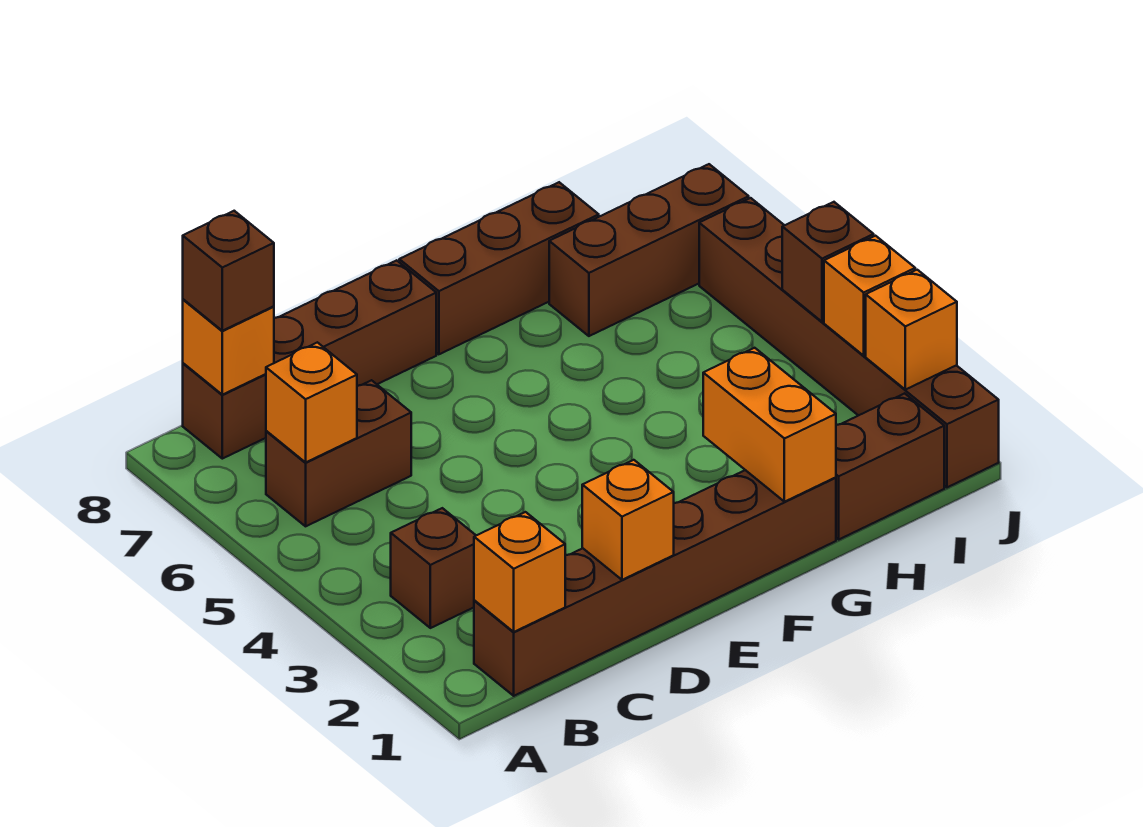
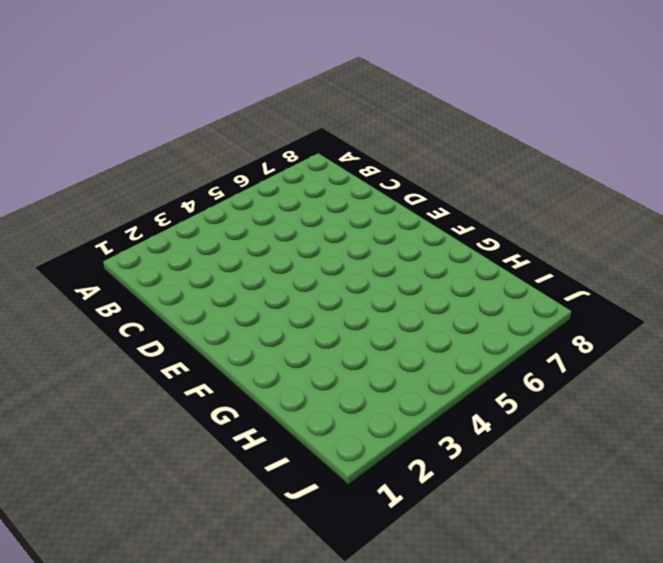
none -> brown brick B1:G1 level 1
none -> brown brick B3 level 1
none -> brown brick B6:C6 level 1

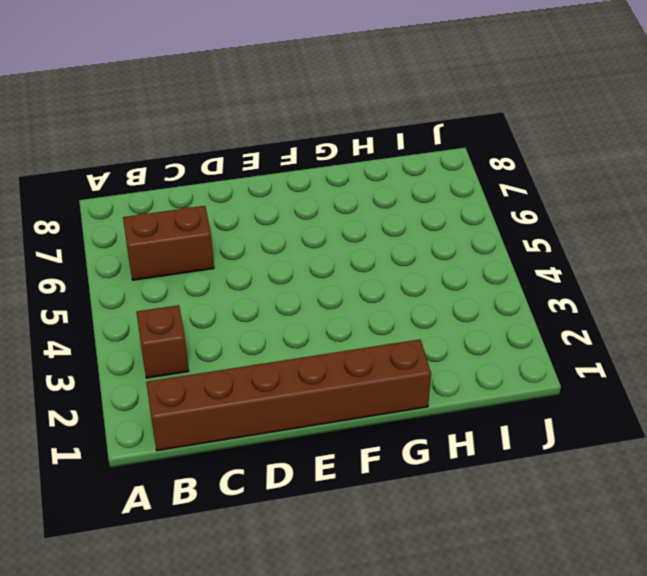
none -> brown brick B8:E8 level 1
none -> brown brick F8:H8 level 1
none -> brown brick H1:I1 level 1

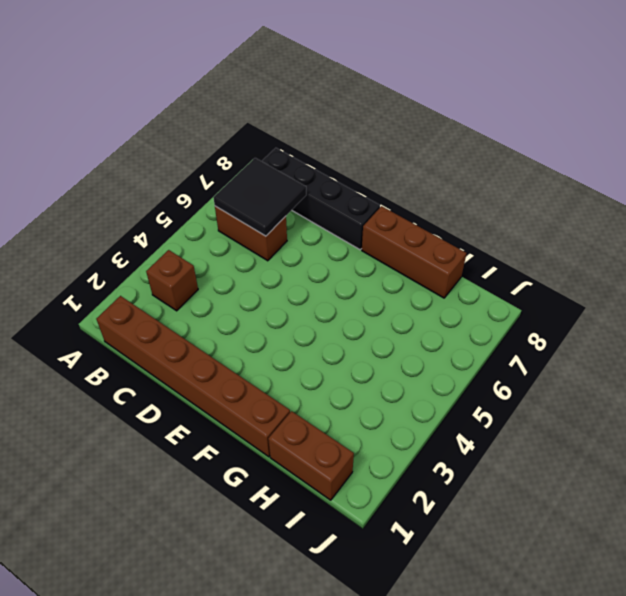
black tile B6:C7 level 2 -> orange brick B6 level 2
black brick B8:E8 level 1 -> brown brick B8:E8 level 1
none -> brown brick H7:J7 level 1
none -> brown brick J1:J6 level 1
none -> orange brick B1 level 2

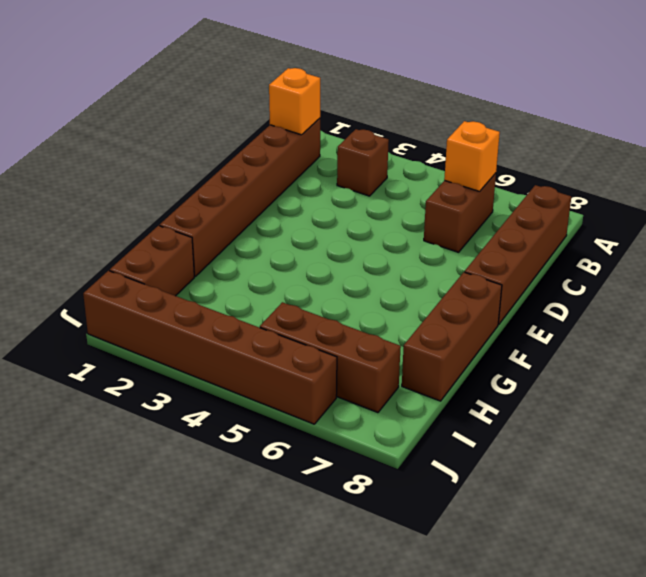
brown brick I5:I7 level 1 -> brown brick H7:J7 level 1
none -> orange brick B8 level 2
none -> orange brick D1 level 2
none -> orange brick G1:G2 level 2

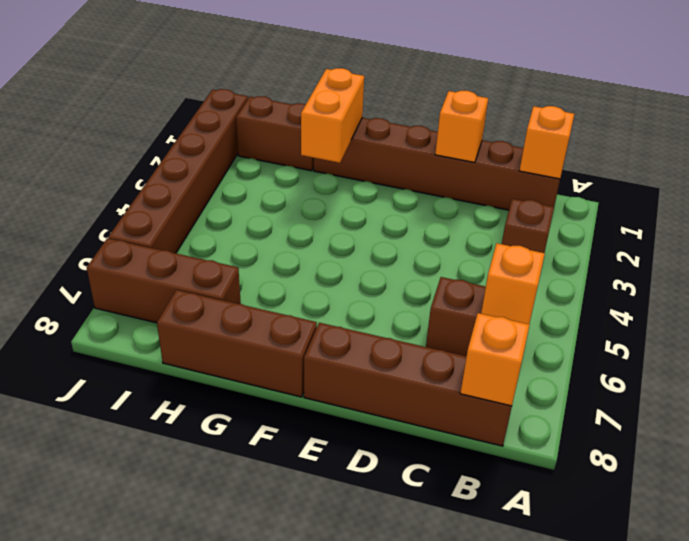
none -> orange brick J2 level 2
none -> orange brick J3 level 2
none -> brown brick J4 level 2

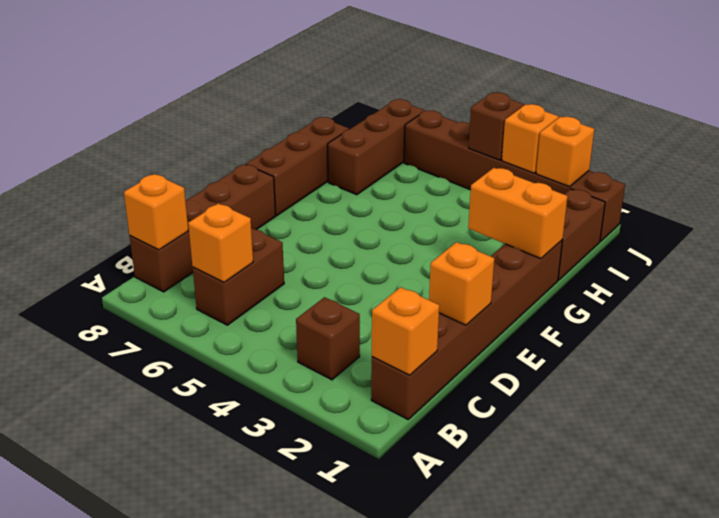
none -> brown brick B8 level 3

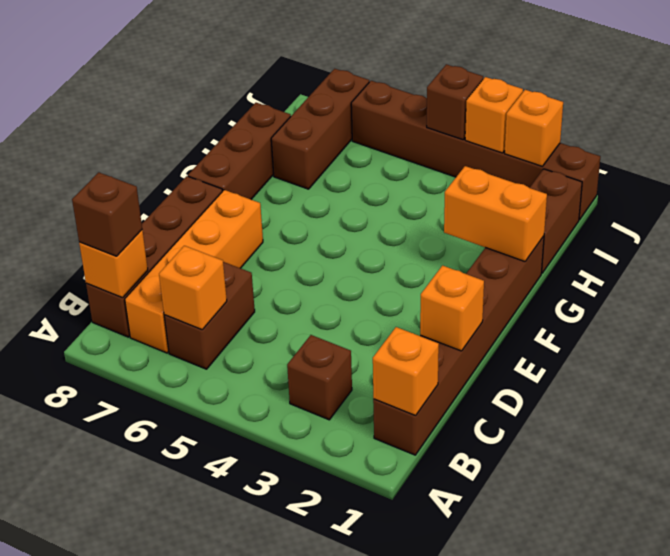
orange brick B7:E7 level 1 -> none

